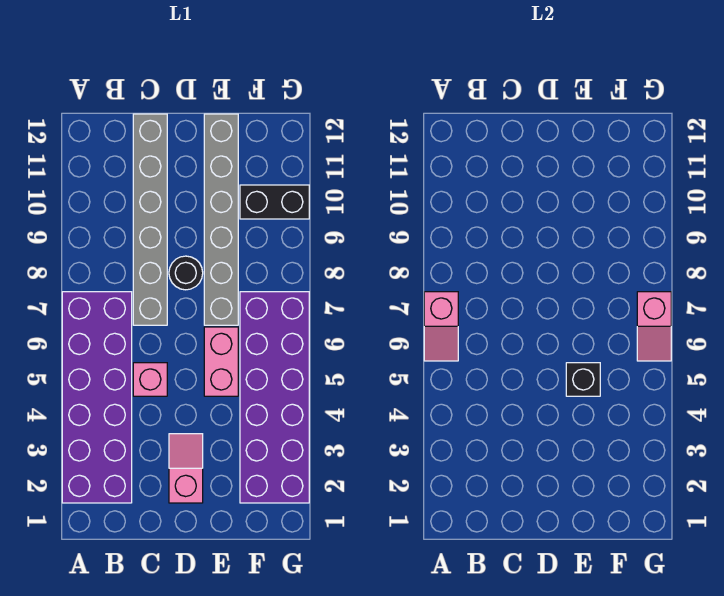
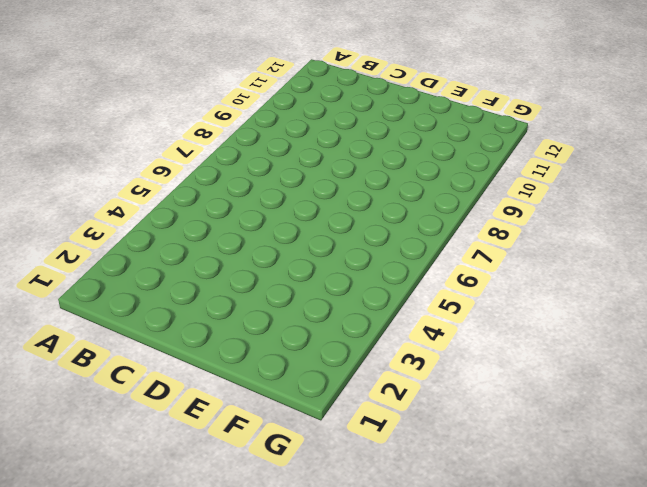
none -> purple brick A2:B7 level 1
none -> pink brick C5 level 1
none -> grey brick C7:C12 level 1

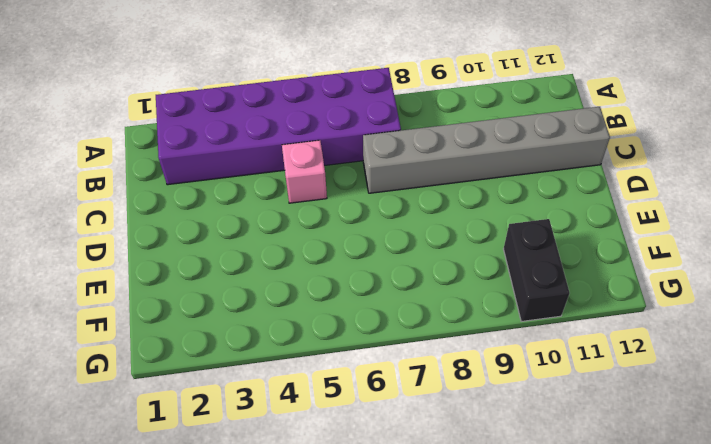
none -> pink slope D2:D3 level 1 top 2
none -> black round brick D8 level 1
none -> pink brick E5:E6 level 1

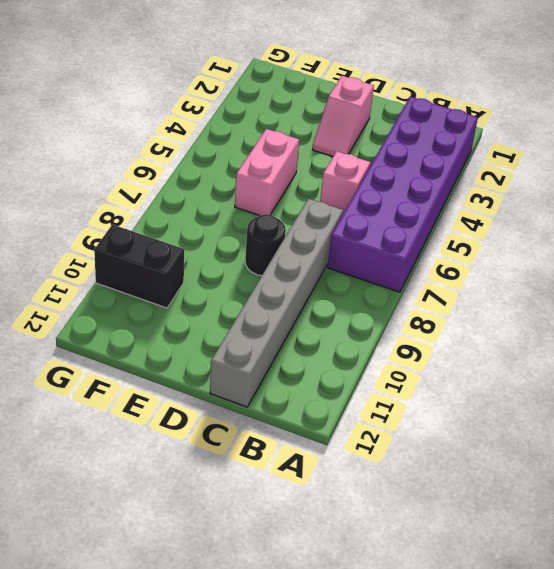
none -> grey brick E7:E12 level 1
none -> purple brick F2:G7 level 1
none -> pink slope A6:A7 level 2 top 7

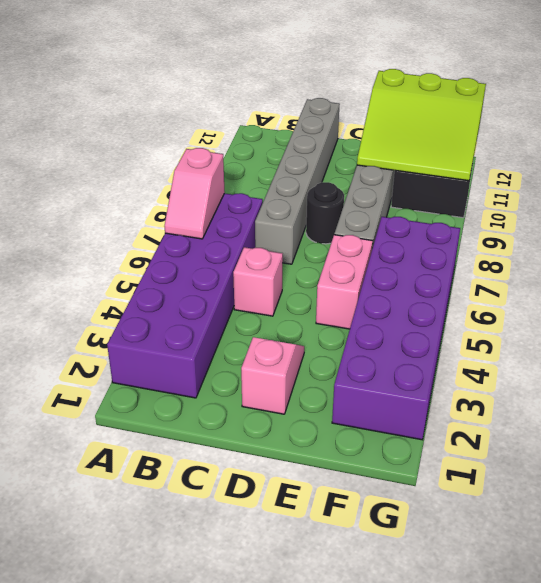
lime slope E10:G12 level 2 top 12 -> none
none -> black brick E5 level 2
none -> pink slope G6:G7 level 2 top 7

